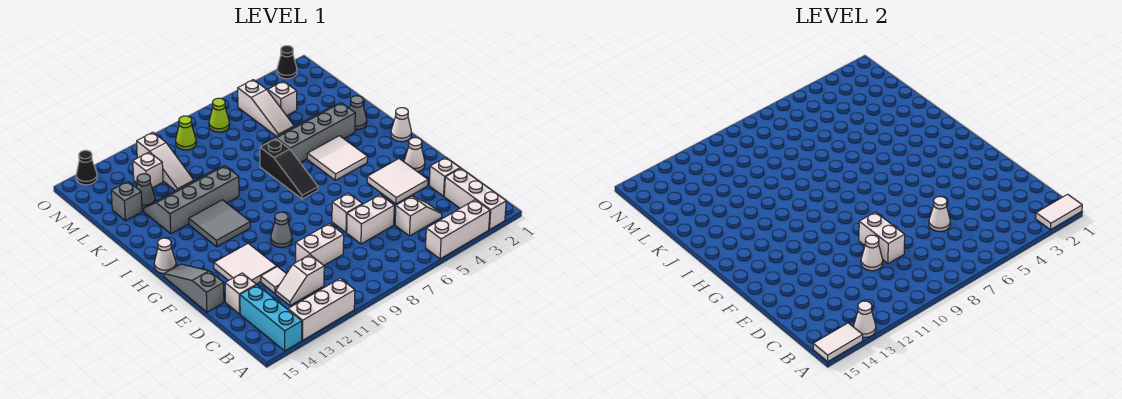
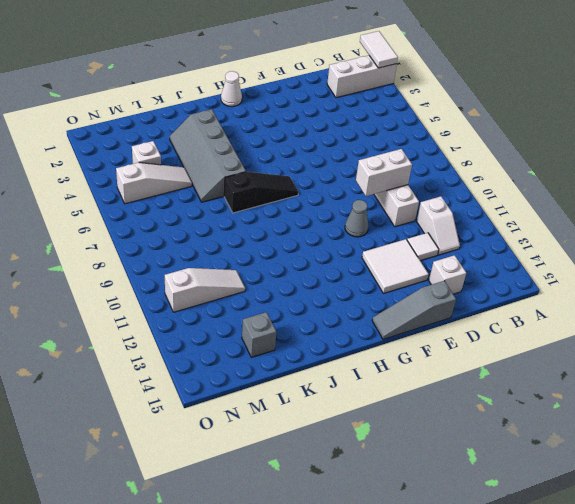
none -> white brick A3:A5 level 1
none -> white brick A11:A13 level 1
none -> cyan brick A14:C14 level 1
none -> white slope C4:C5 level 1 top 5

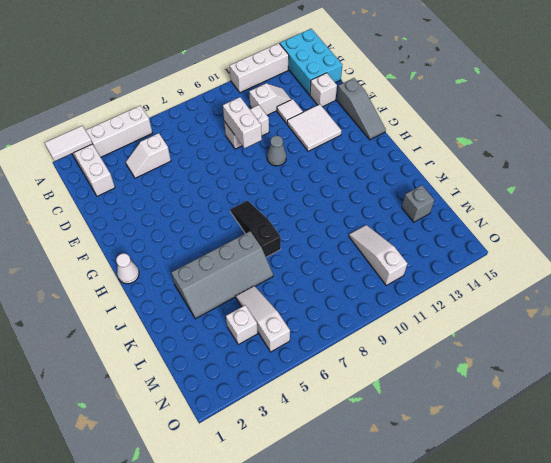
cyan brick A14:C15 level 1 -> cyan brick A14:C14 level 1
none -> white brick D2 level 1
none -> white brick D6:D7 level 1
none -> white tile E3:F4 level 1
none -> white brick E7 level 1

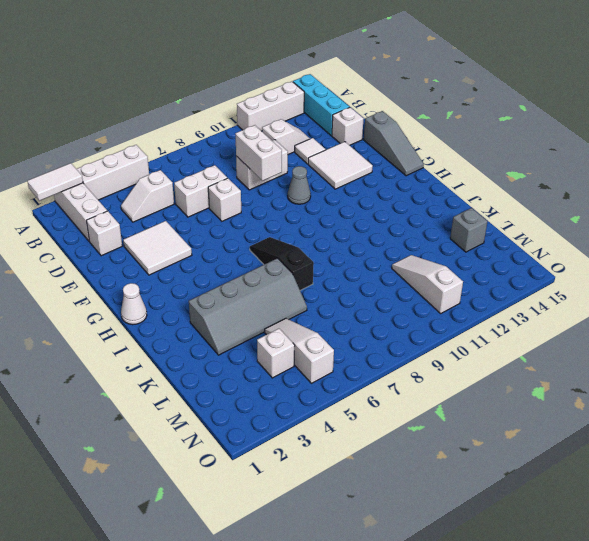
none -> white cone F2 level 1
none -> white tile H4:I5 level 1
none -> grey tile H11:I12 level 1
none -> white cone H15 level 1

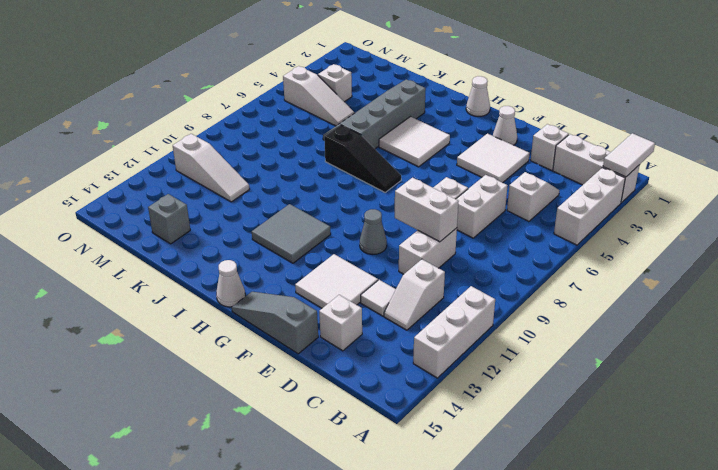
none -> cyan brick A14:C14 level 1
none -> grey cone J2 level 1
none -> grey slope J10:K13 level 1 top J
none -> grey cone L13 level 1

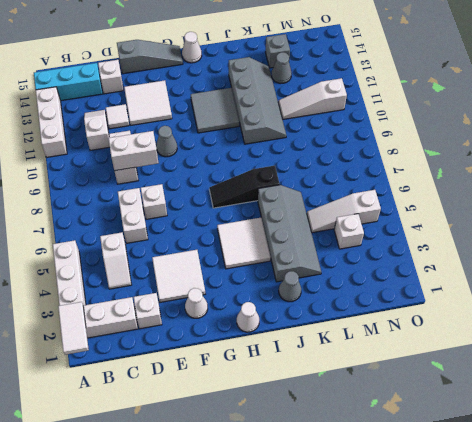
none -> white brick M12 level 1
none -> lime cone N7 level 1
none -> lime cone N9 level 1
none -> black cone O2 level 1

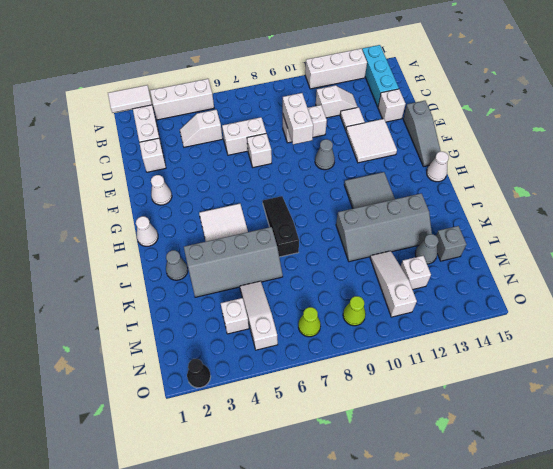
none -> white tile E3:F4 level 1
none -> black cone O14 level 1
none -> white cone A13 level 2
none -> white tile A14:A15 level 2

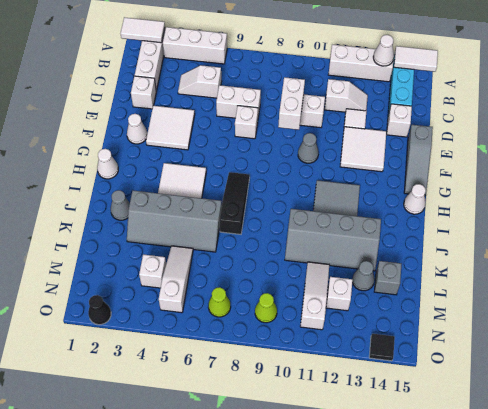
black tile O14 level 1 -> black cone O14 level 1
none -> white cone D6 level 2
none -> white cone D10 level 2

